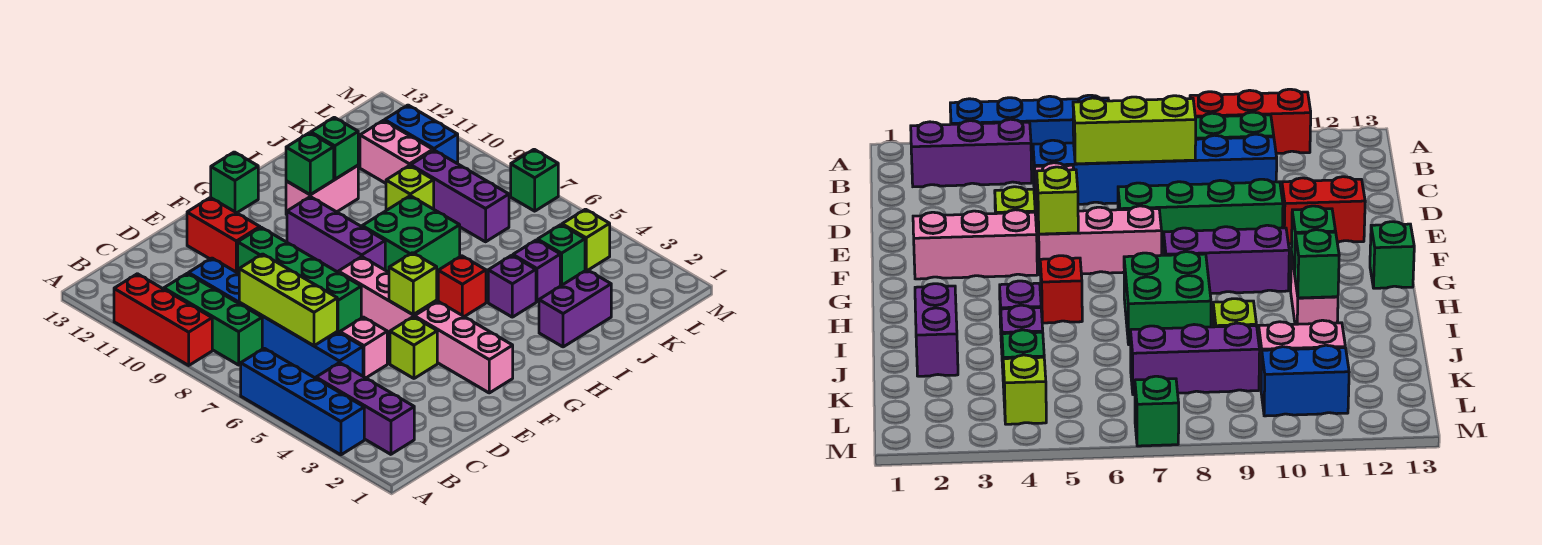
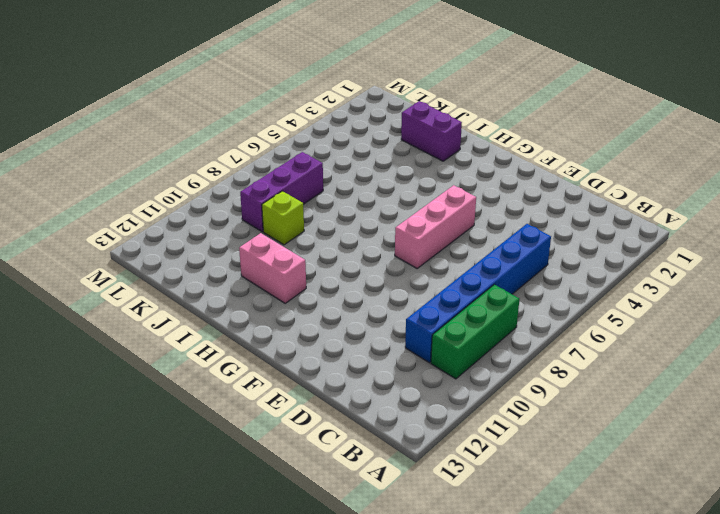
none -> blue brick A3:A6 level 1
none -> red brick A9:A11 level 1
none -> purple brick B2:B4 level 1
none -> pink brick D5 level 1

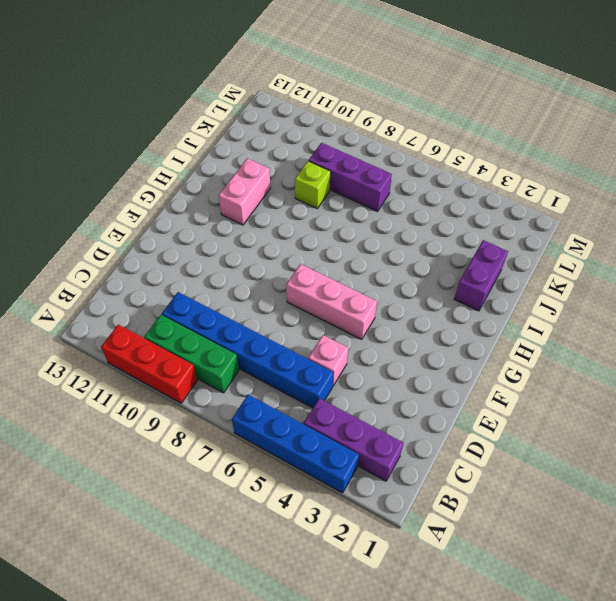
none -> lime brick E4 level 1
none -> green brick E7:E10 level 1
none -> red brick E11:E12 level 1
none -> pink brick F2:F4 level 1

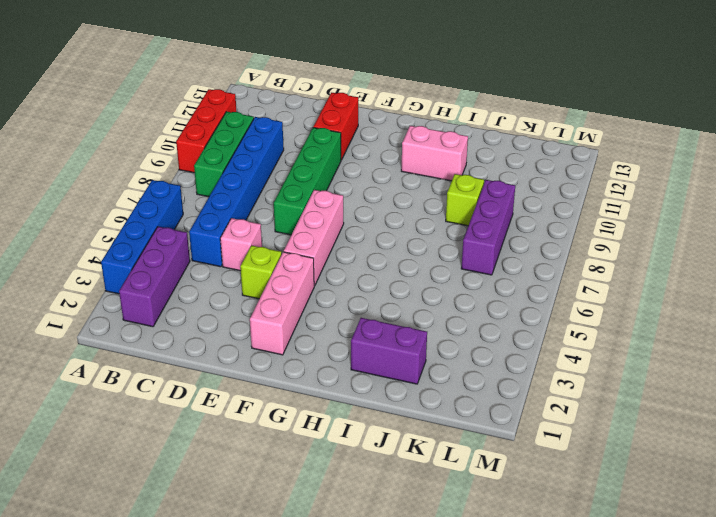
none -> purple brick G8:G10 level 1
none -> green brick G13 level 1
none -> red brick H5 level 1
none -> green brick H7:I8 level 1

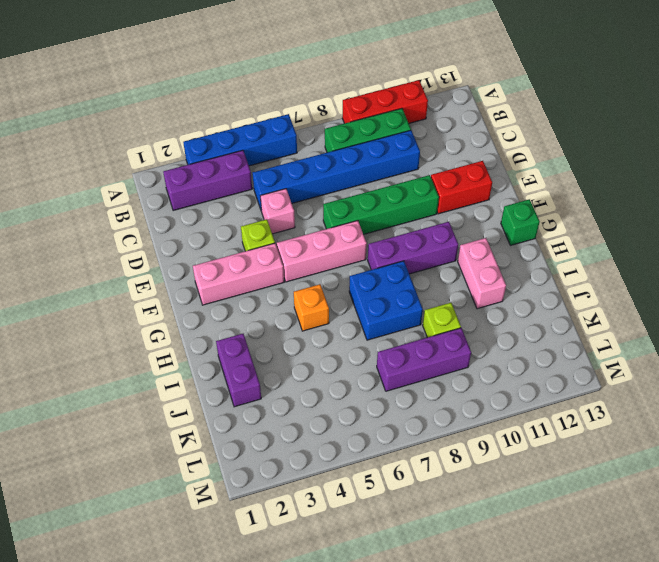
orange brick H5 level 1 -> red brick H5 level 1
blue brick H7:I8 level 1 -> green brick H7:I8 level 1
none -> purple brick I4 level 1
none -> purple brick J4 level 1
none -> green brick K4 level 1
none -> pink brick K10:K11 level 1

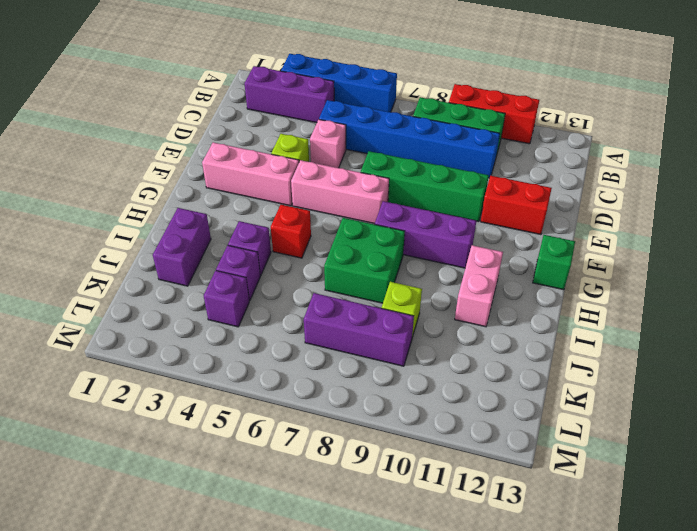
purple brick K4 level 1 -> green brick K4 level 1
none -> pink brick K10:K11 level 1
none -> lime brick L4 level 1
none -> blue brick L10:L11 level 1
none -> green brick M7 level 1

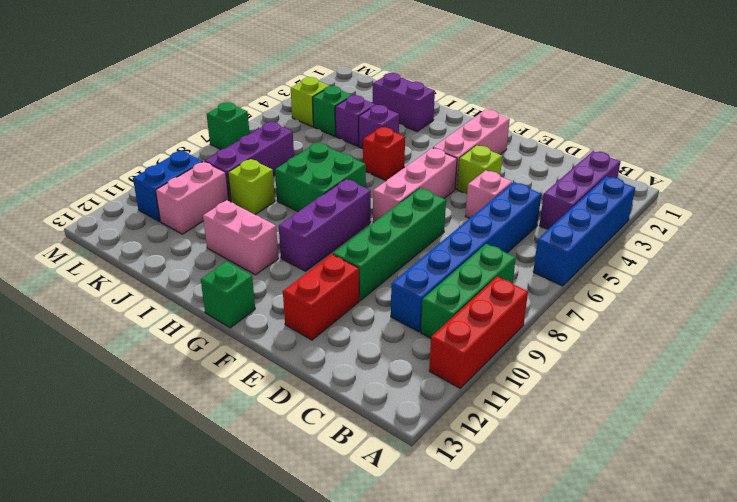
none -> lime brick C6:C8 level 2
none -> lime brick F5 level 2
none -> green brick H11 level 2
none -> green brick I11 level 2

